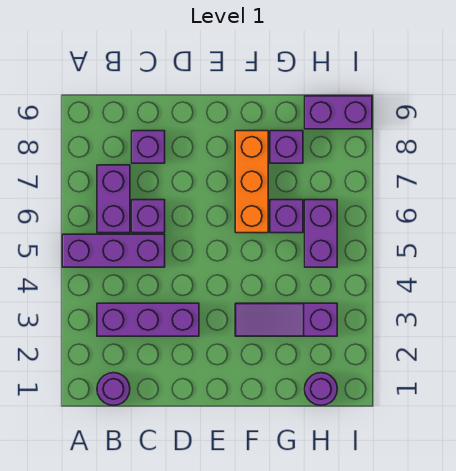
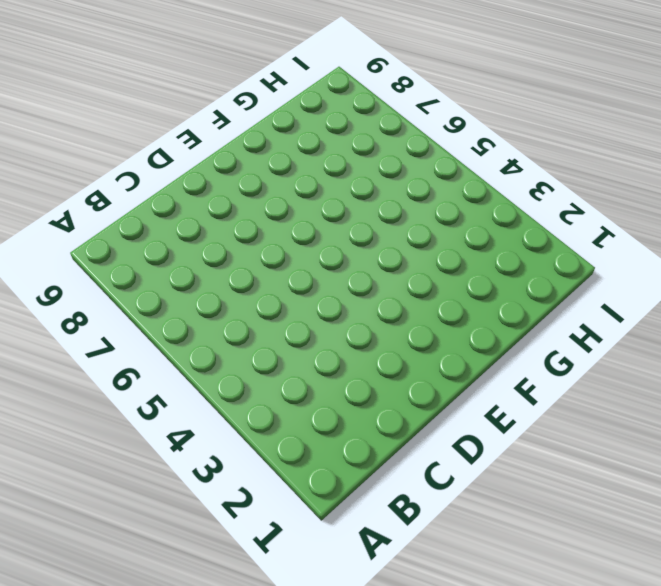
none -> purple brick A5:C5 level 1
none -> purple round brick B1 level 1
none -> purple brick B3:D3 level 1

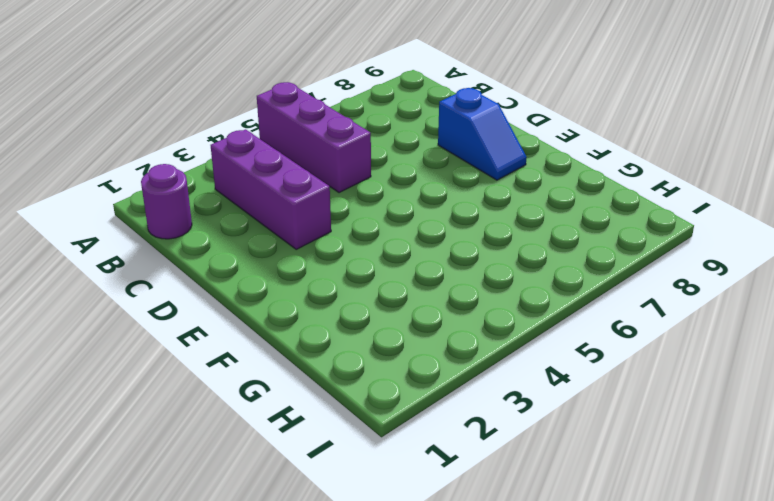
blue slope D8:E8 level 1 top D -> none
none -> purple brick B6:B7 level 1
none -> purple brick C6 level 1
none -> purple brick C8 level 1

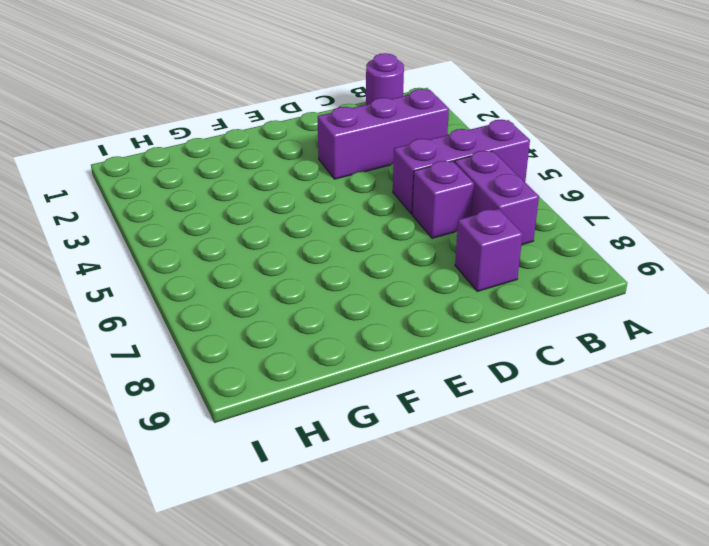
none -> purple slope F3:H3 level 1 top H
none -> orange brick F6:F8 level 1
none -> purple brick G6 level 1

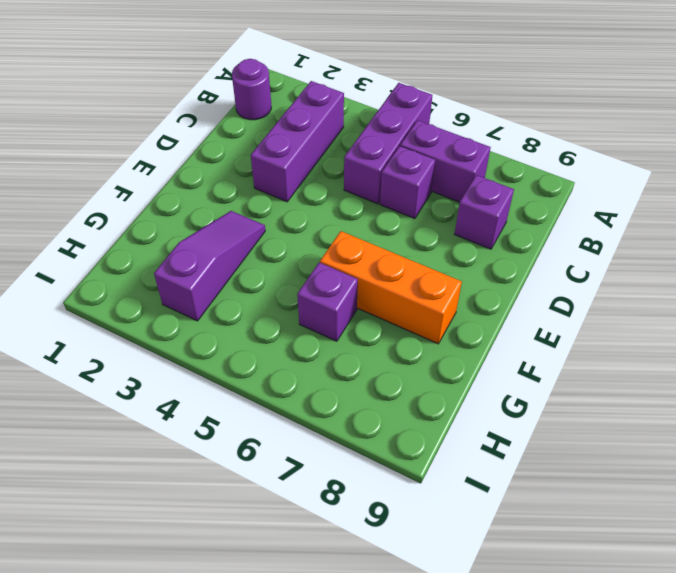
none -> purple brick G8 level 1
none -> purple round brick H1 level 1
none -> purple brick H5:H6 level 1

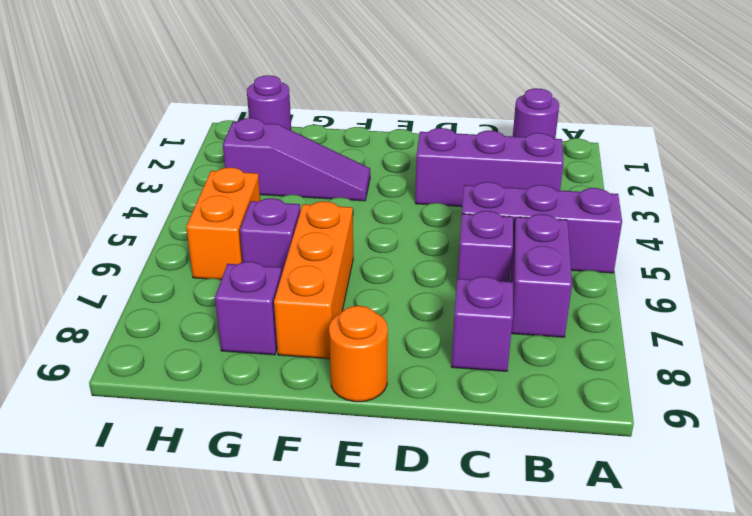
orange round brick E9 level 1 -> none
orange brick H5:H6 level 1 -> purple brick H5:H6 level 1
none -> purple brick H9:I9 level 1

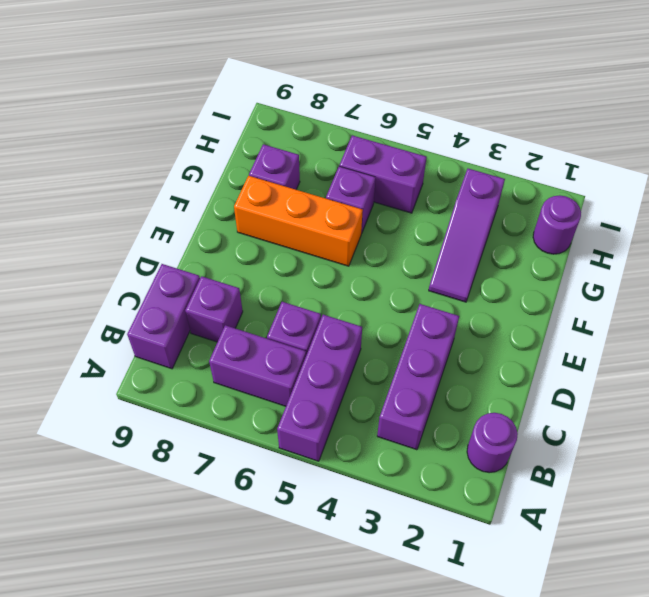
purple brick B9:C9 level 1 -> purple brick H9:I9 level 1

